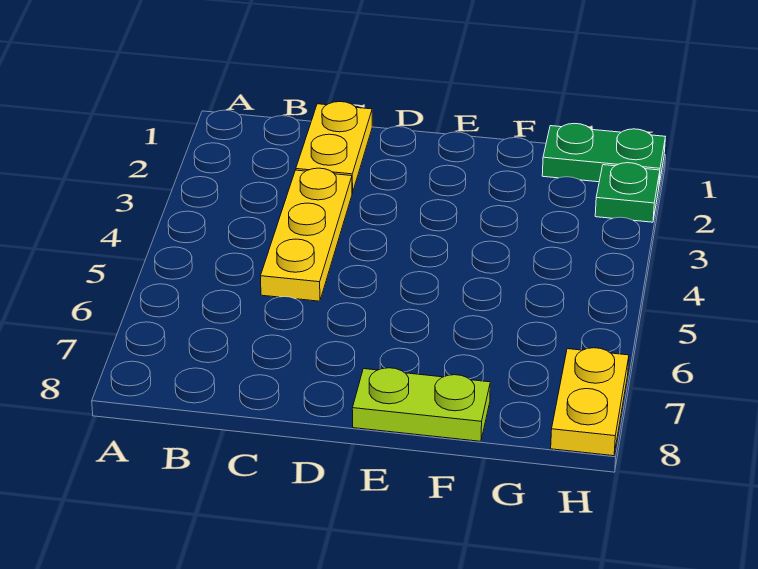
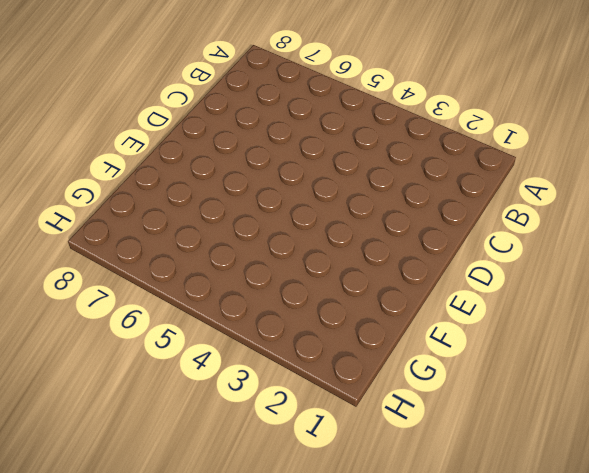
none -> yellow plate C1:C2 level 1
none -> yellow plate C3:C5 level 1

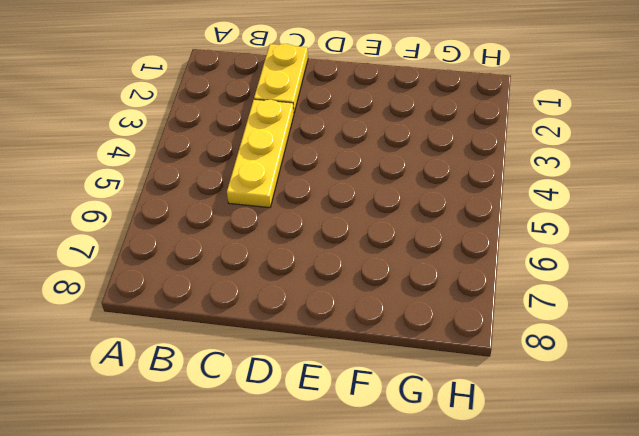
none -> lime plate E8:F8 level 1
none -> green plate G1:H1 level 1

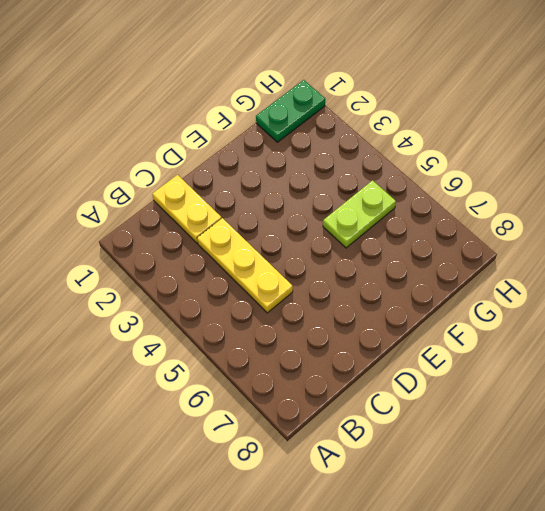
lime plate F5:G5 level 1 -> lime plate E8:F8 level 1
none -> green plate H2 level 1
none -> yellow plate H7:H8 level 1

